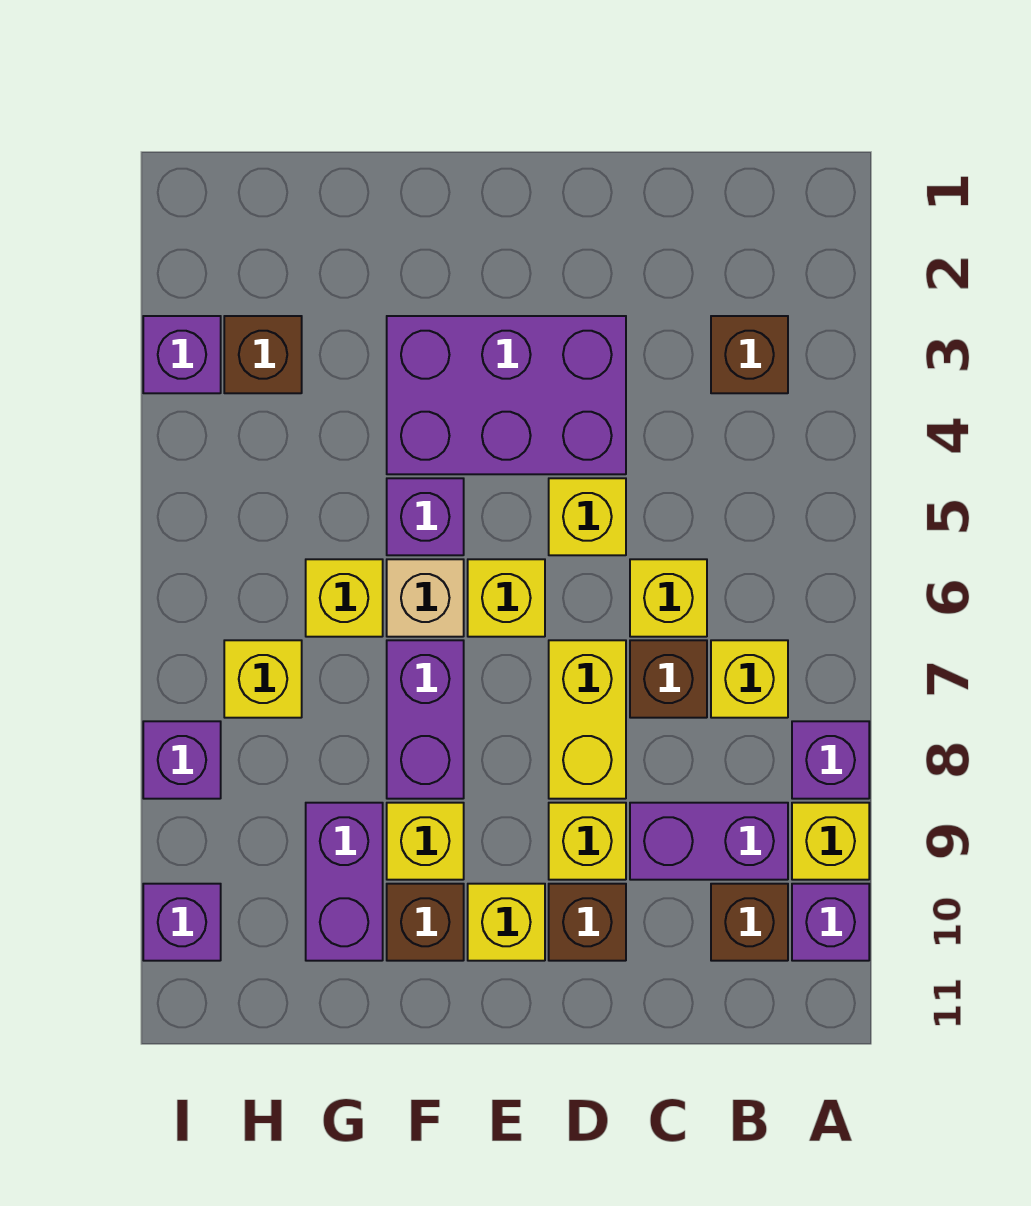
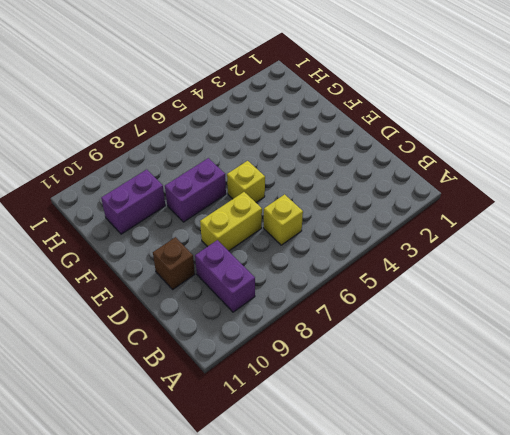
none -> purple brick A8 level 1
none -> yellow brick A9 level 1
none -> purple brick A10 level 1

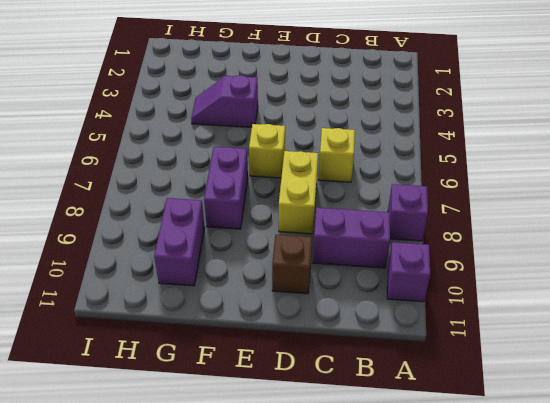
purple slope F4:G4 level 1 top F -> purple brick D3:F4 level 1
none -> yellow brick A9 level 1
none -> brown brick B3 level 1
none -> yellow brick B7 level 1

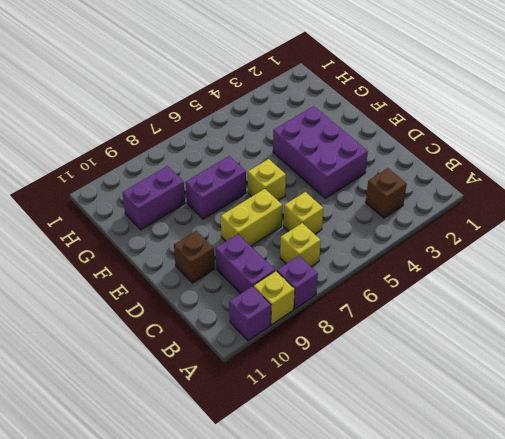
none -> brown brick B10 level 1
none -> brown brick C7 level 1
none -> yellow brick D5 level 1

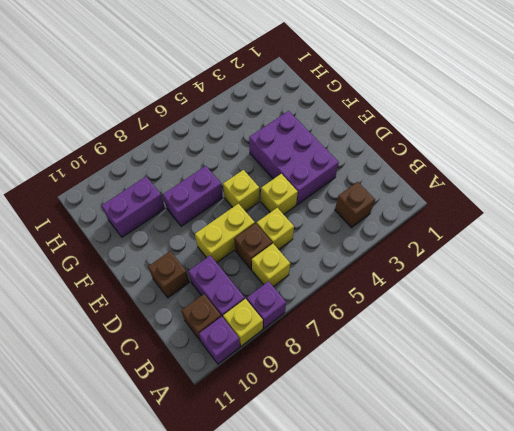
none -> yellow brick D9 level 1
none -> yellow brick E10 level 1
none -> purple brick F5 level 1

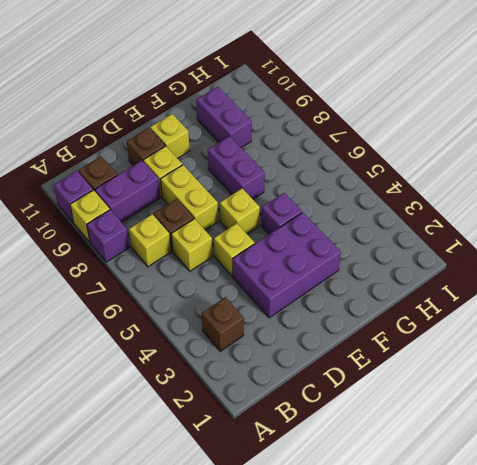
none -> tan brick F6 level 1
none -> yellow brick F9 level 1
none -> brown brick F10 level 1

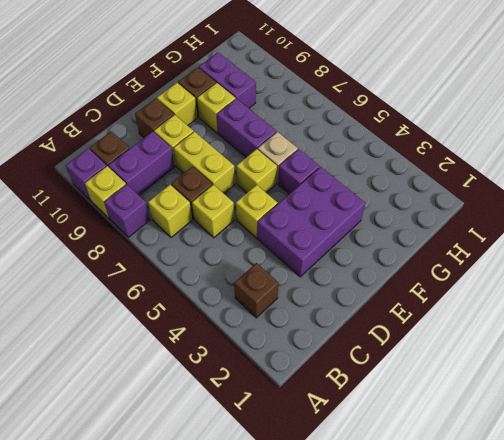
none -> yellow brick G6 level 1
none -> brown brick H3 level 1
none -> yellow brick H7 level 1

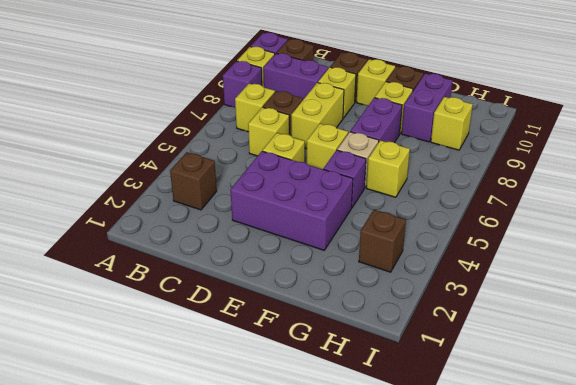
yellow brick H9 level 1 -> yellow brick H7 level 1
none -> purple brick I3 level 1
none -> purple brick I8 level 1
none -> purple brick I10 level 1

